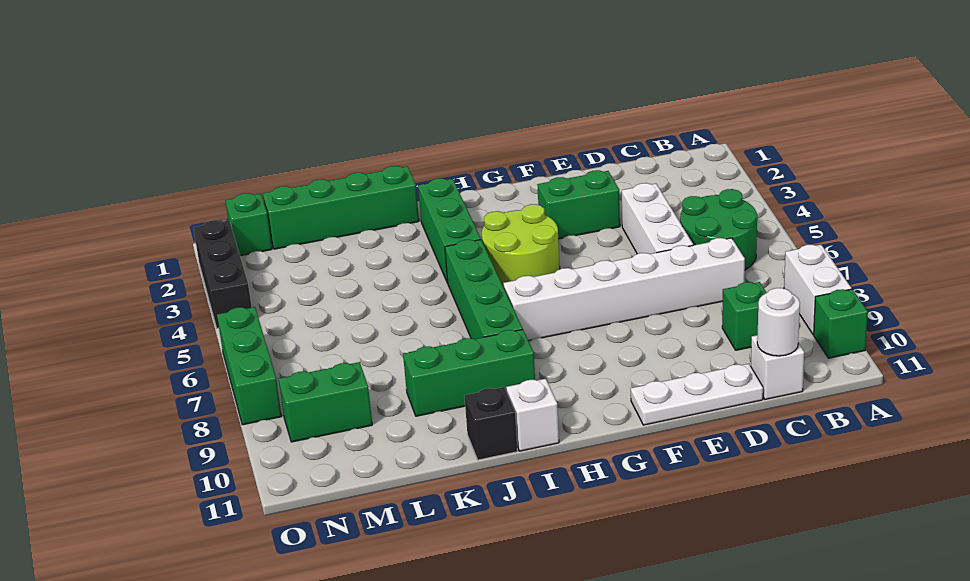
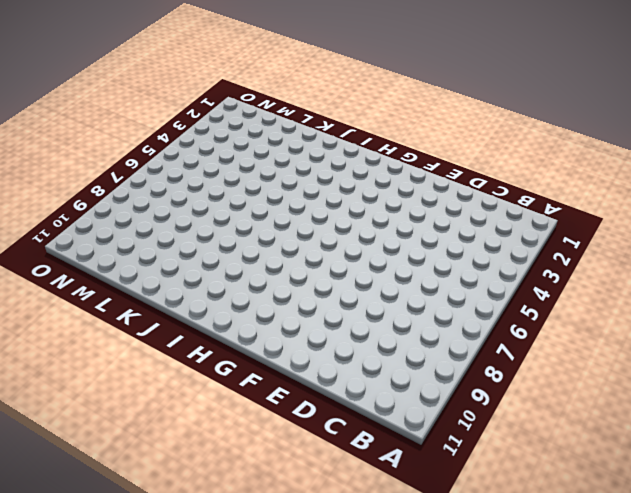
none -> white brick A8:A9 level 1
none -> green brick A10 level 1
none -> green round brick B5:C6 level 1

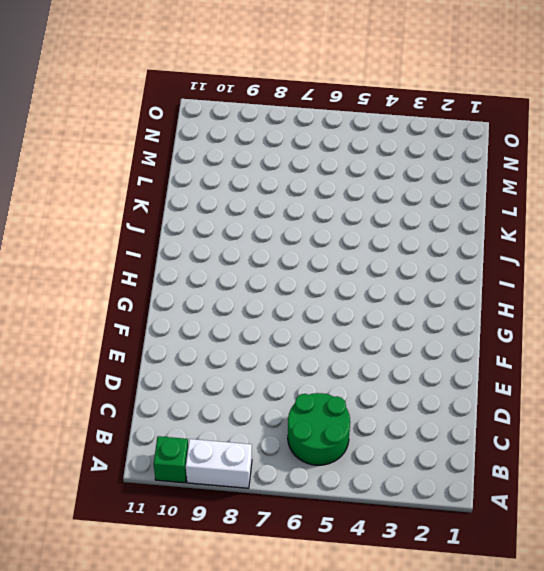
none -> white brick C7:H7 level 1
none -> green brick C9 level 1
none -> white brick C11 level 1

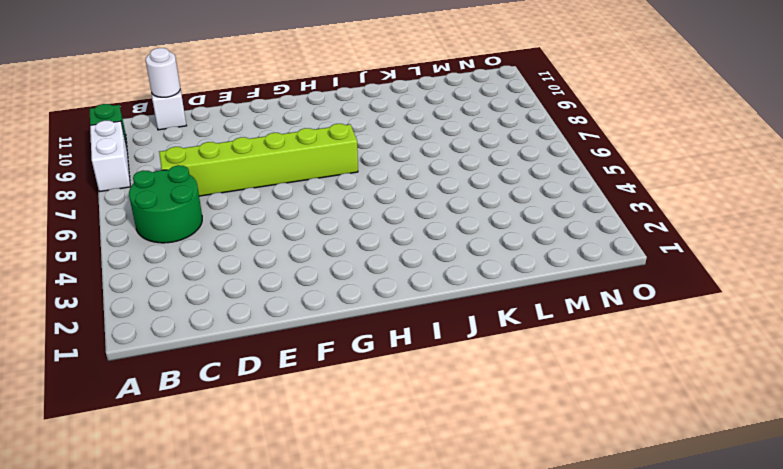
lime brick C7:H7 level 1 -> white brick C7:H7 level 1
none -> green brick C9 level 1
none -> white brick D4:D6 level 1
none -> white plate D11:F11 level 1

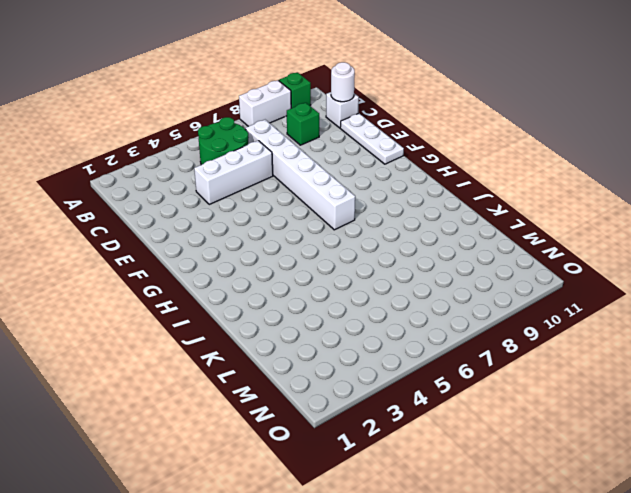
none -> green brick E3:F3 level 1
none -> lime round brick G4:H5 level 1
none -> green brick I2:I4 level 1

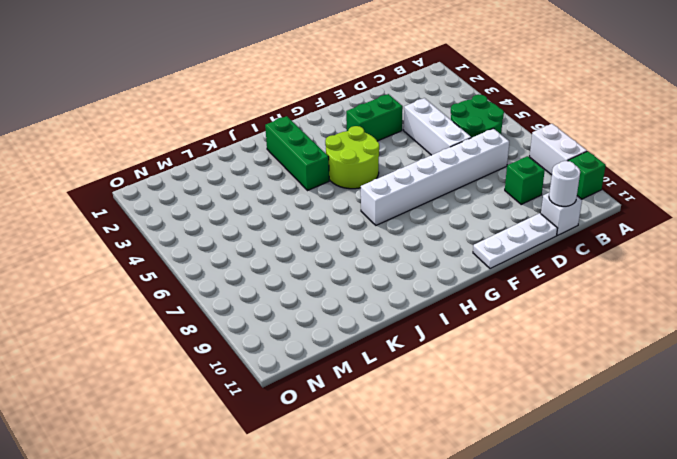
none -> green brick I5:I8 level 1
none -> green brick I9:K9 level 1
none -> white brick I11 level 1

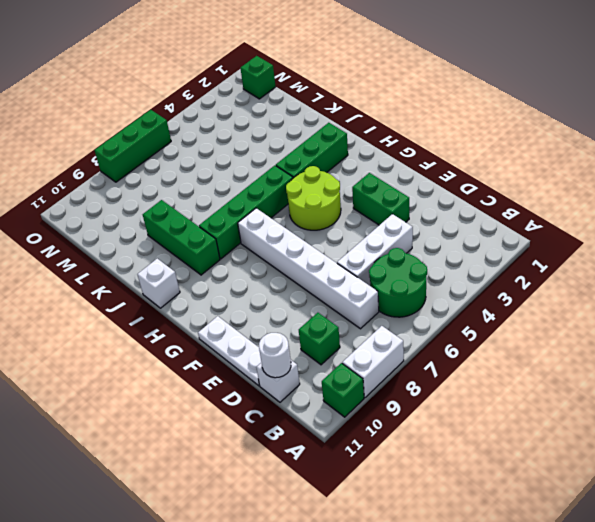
none -> green brick J1:M1 level 1
none -> black brick J11 level 1
none -> green brick M9:N9 level 1

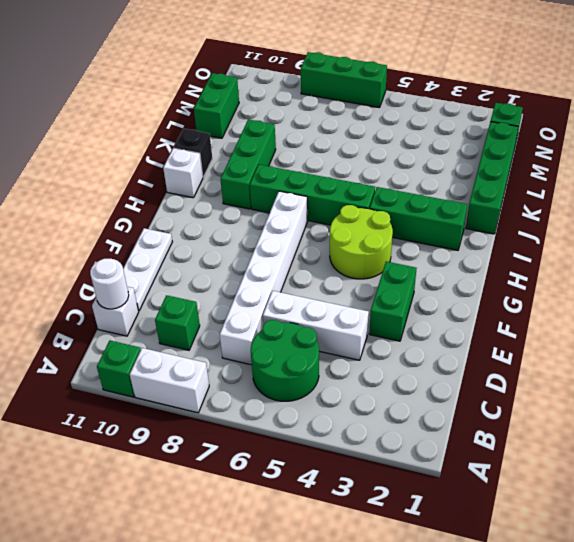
green brick L11:M11 level 1 -> green brick M9:N9 level 1
none -> black brick O2:O4 level 1

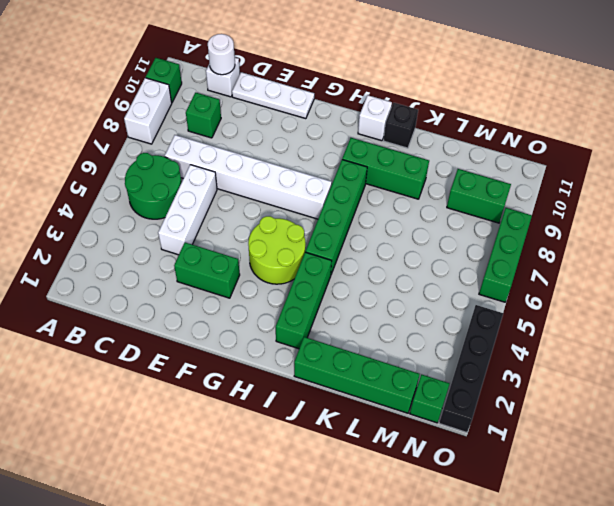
black brick O1:O4 level 1 -> black brick O2:O4 level 1

